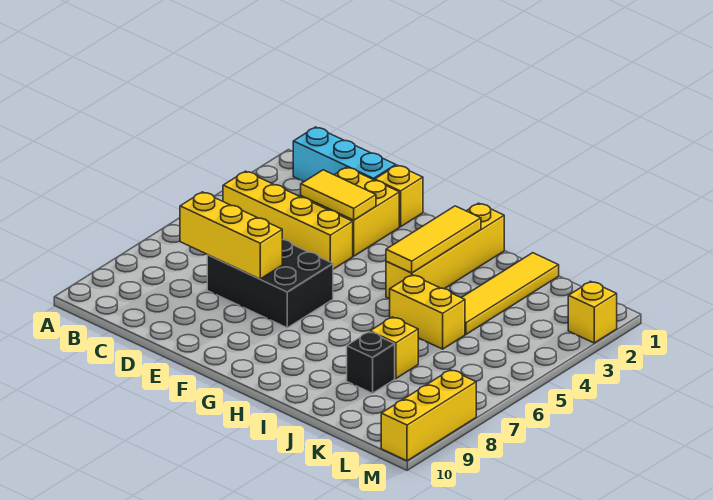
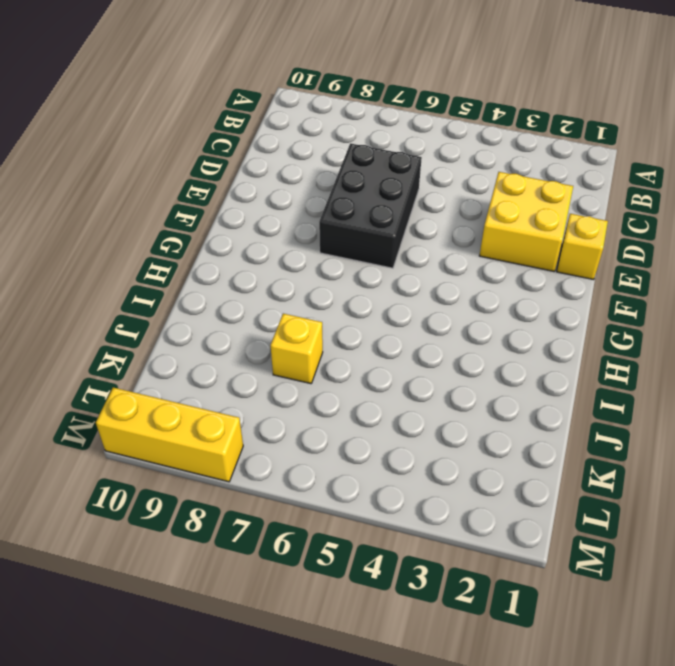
none -> cyan brick B1:D1 level 1
none -> yellow brick B4:E4 level 1
none -> yellow brick H1:H4 level 1

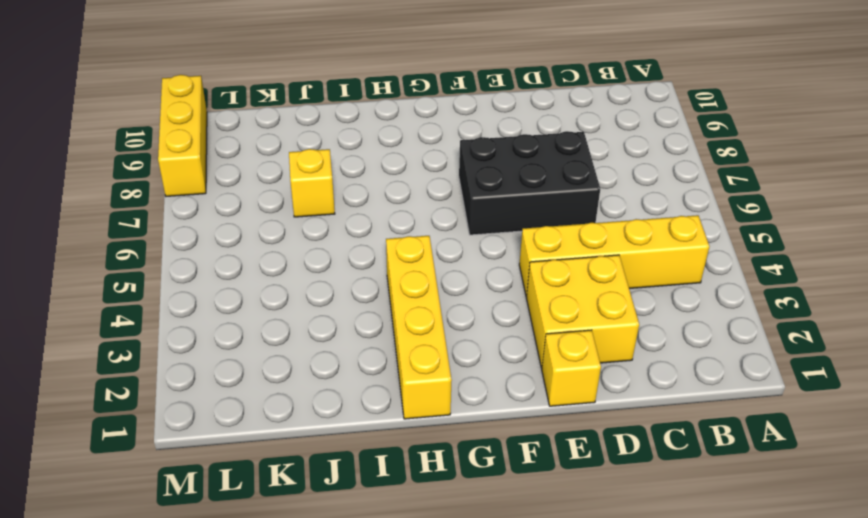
none -> cyan brick B1:D1 level 1
none -> yellow brick I5:J5 level 1
none -> yellow tile J1:J4 level 1

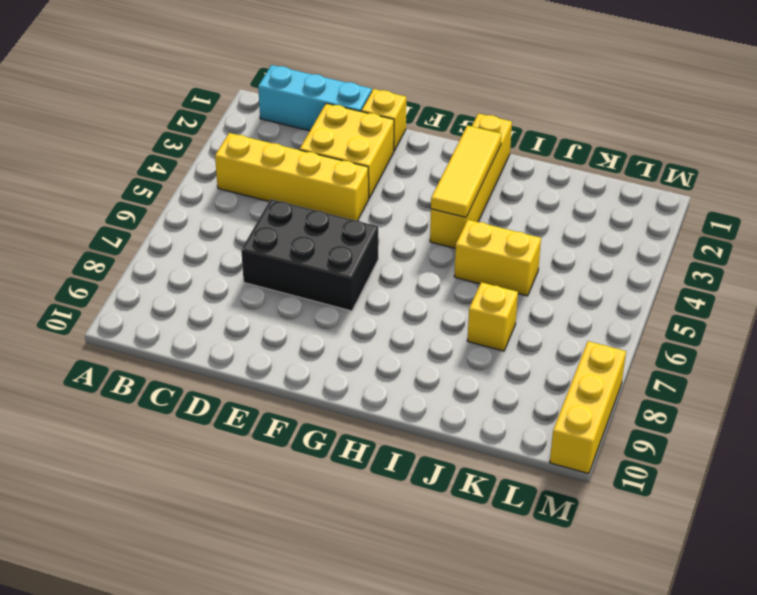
none -> yellow tile J1:J4 level 1
none -> black brick J8 level 1
none -> yellow brick M2 level 1

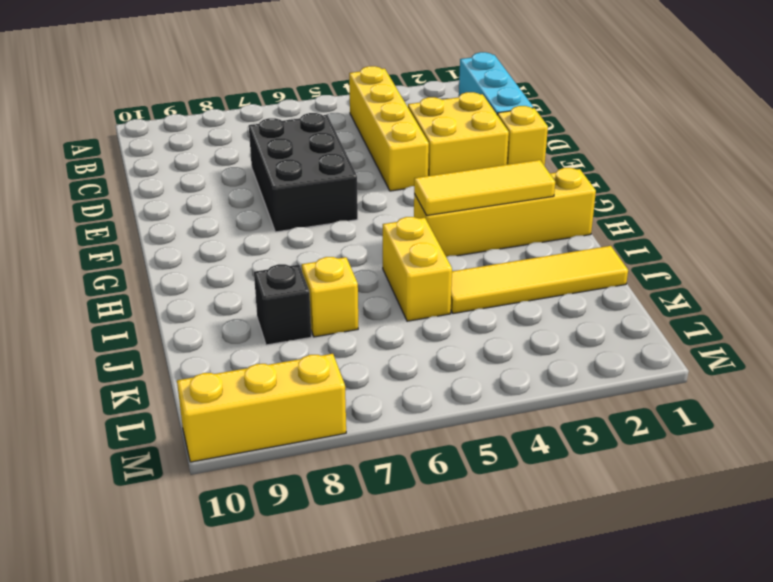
none -> yellow brick M2 level 1
none -> yellow brick C7:E7 level 2
none -> yellow tile D3:E3 level 2

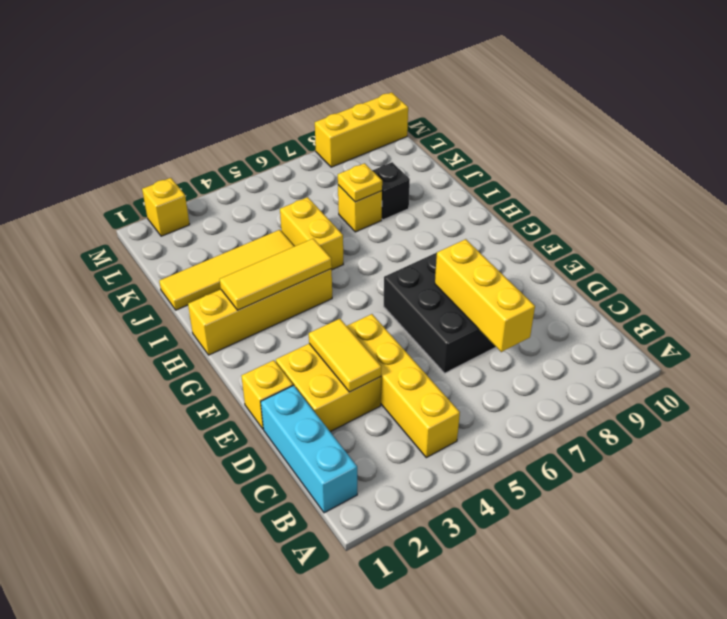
yellow plate J7 level 2 -> none

